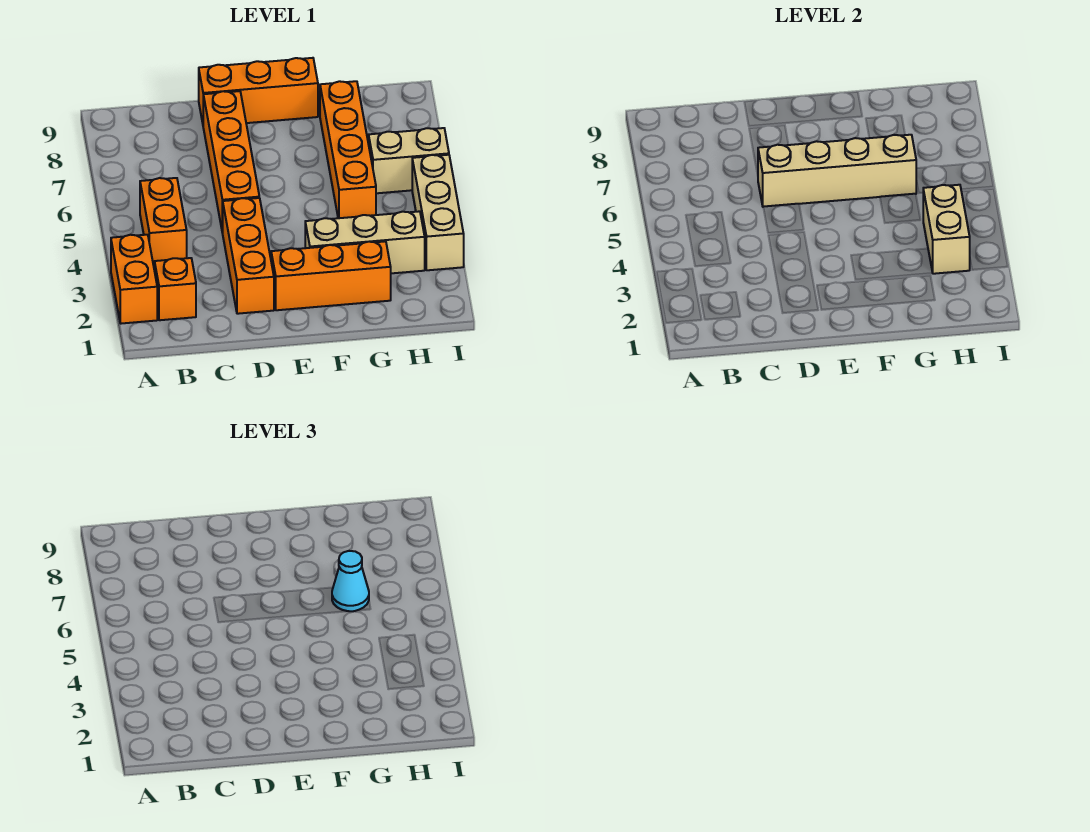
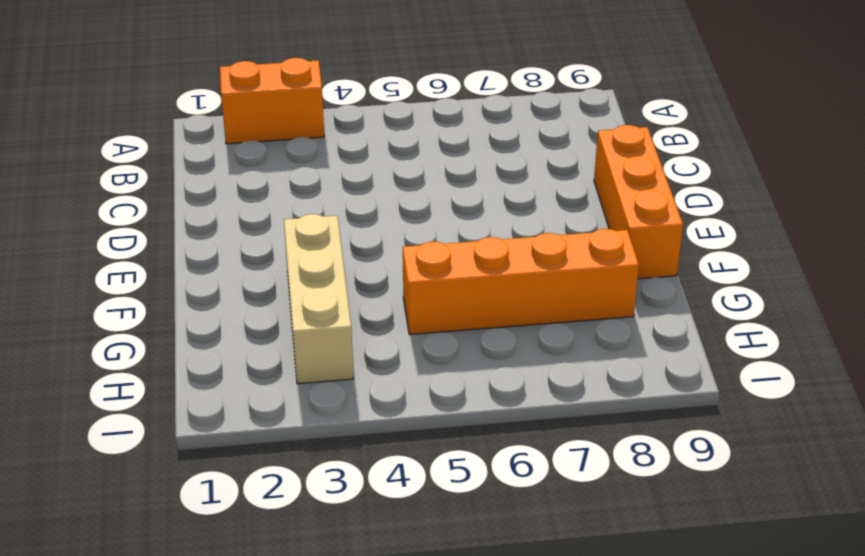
none -> orange brick B2 level 1
none -> orange brick B4:B5 level 1
none -> orange brick D2:D4 level 1

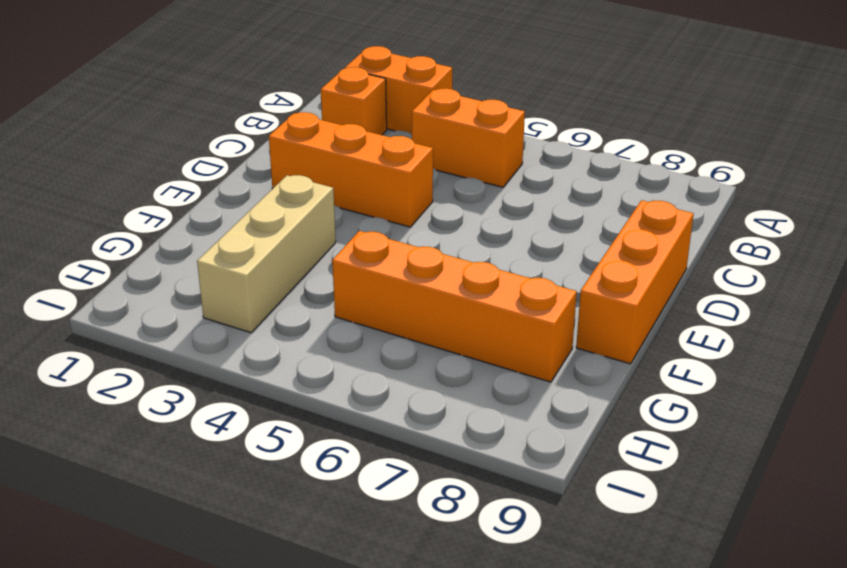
none -> orange brick D5:D8 level 1
none -> orange brick E2:G2 level 1
none -> tan brick H6:I6 level 1

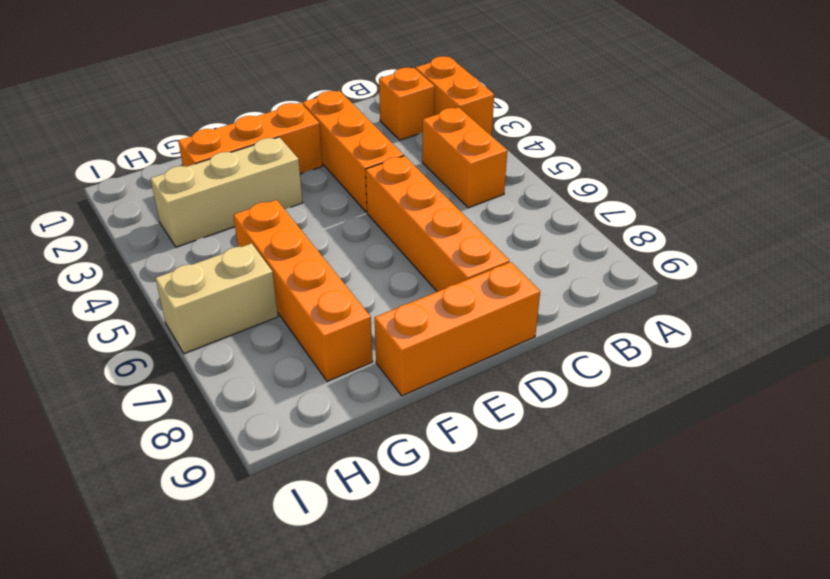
none -> tan brick I3:I5 level 1
none -> tan brick D6:G6 level 2
none -> tan brick H3:H4 level 2

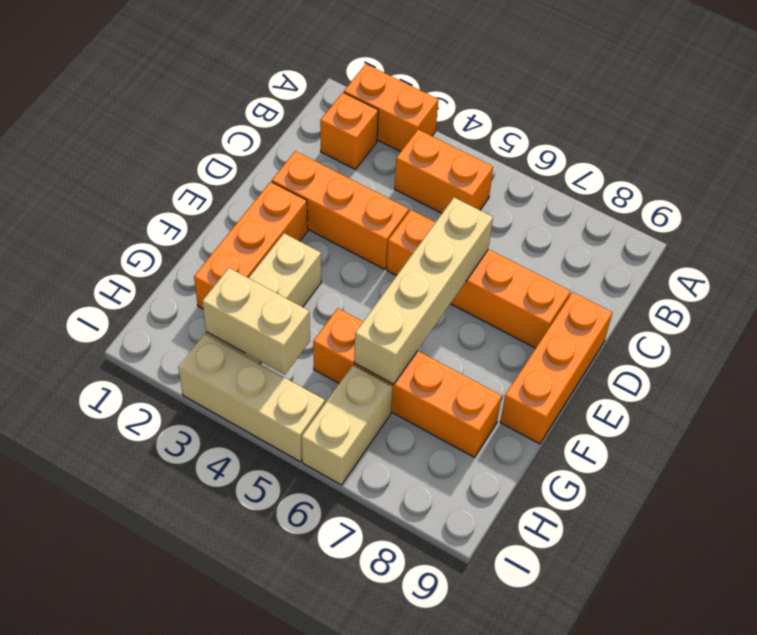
none -> cyan cone G6 level 3

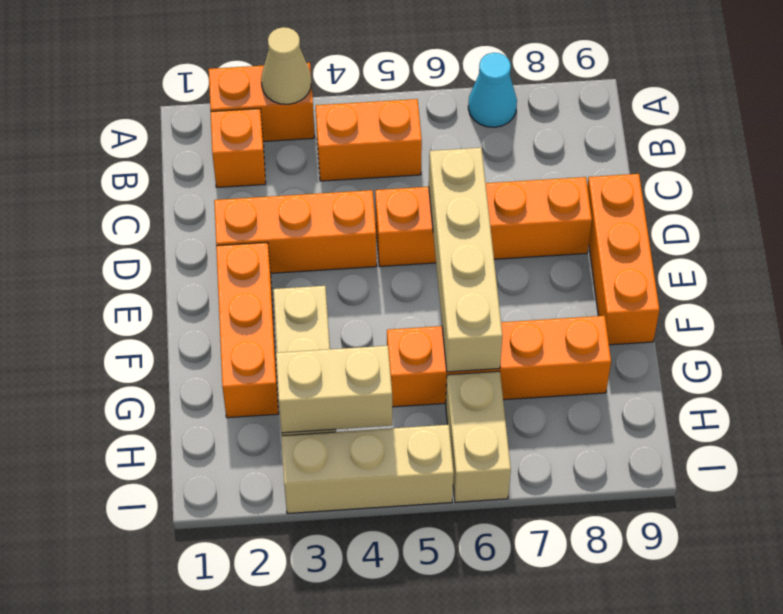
tan cone A3 level 2 -> none
cyan cone A7 level 1 -> cyan cone G6 level 3

